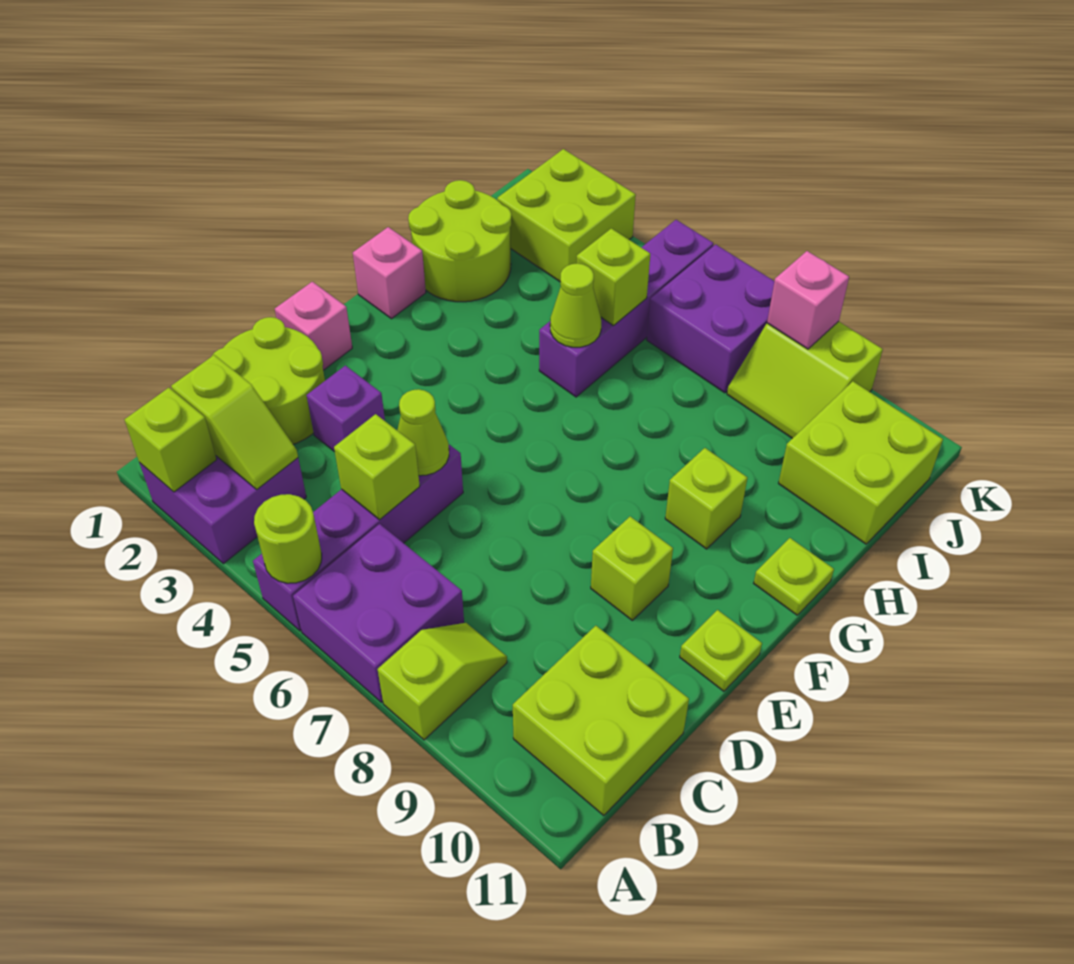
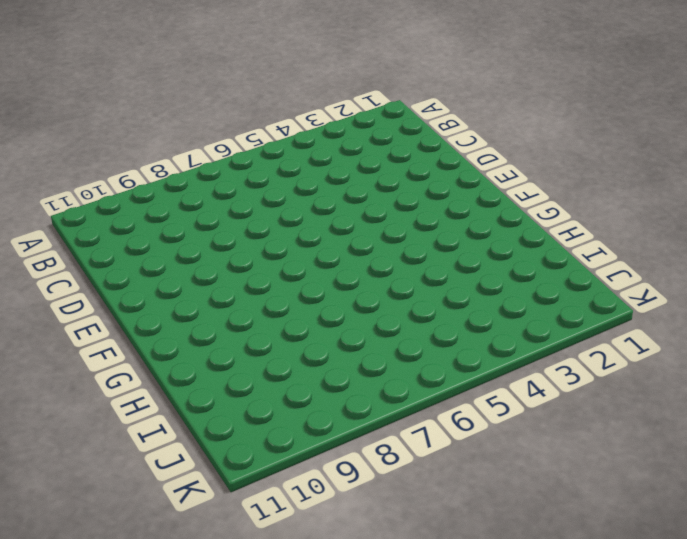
none -> purple brick A2:B3 level 1
none -> purple brick A5:D5 level 1
none -> purple brick A6:B7 level 1

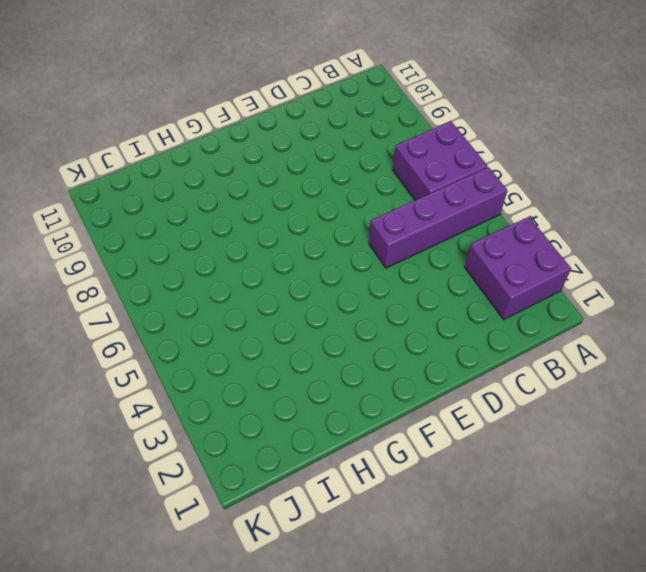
none -> lime slope A8:B8 level 1 top A
none -> lime brick B10:C11 level 1
none -> lime round brick C1:D2 level 1

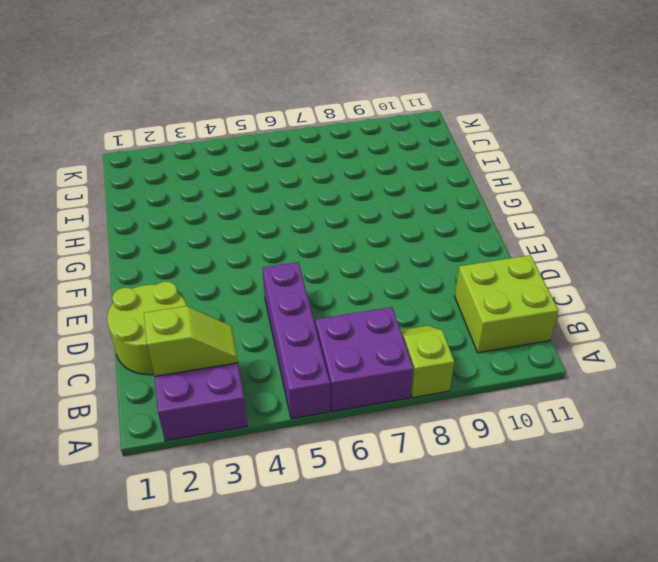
none -> purple brick D3 level 1
none -> pink brick E1 level 1
none -> lime brick E9 level 1

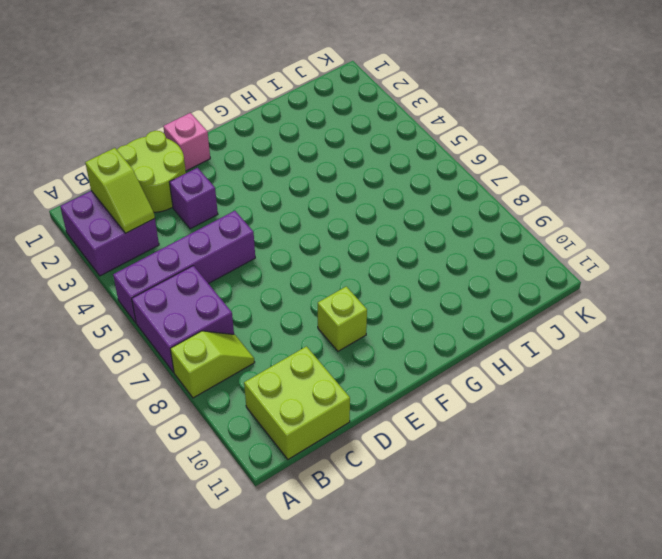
none -> lime plate E11 level 1
none -> pink brick G1 level 1
none -> lime brick G9 level 1

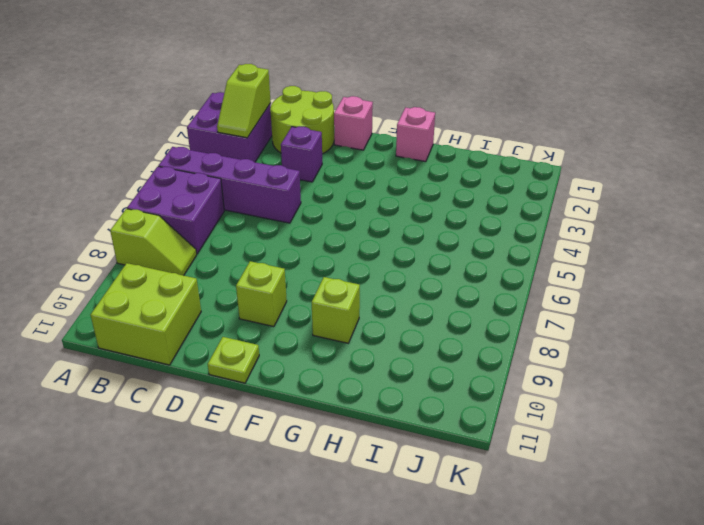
none -> lime plate G11 level 1
none -> lime round brick H1:I2 level 1
none -> purple brick H5:K5 level 1

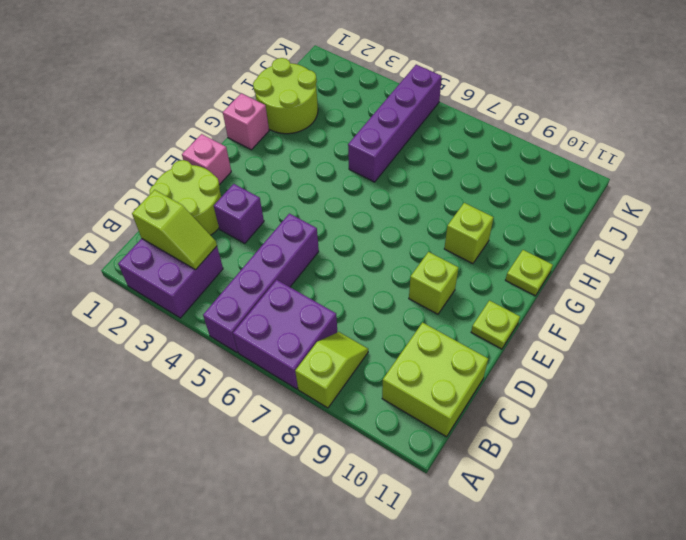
none -> lime brick I10:J11 level 1
none -> lime brick J2:K3 level 1
none -> purple brick J6:K7 level 1

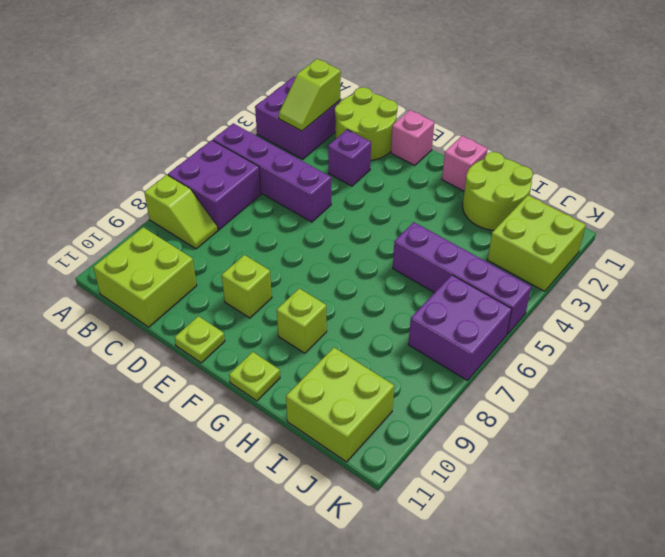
none -> lime slope J8:K9 level 1 top K
none -> lime brick A2 level 2
none -> lime round brick A5 level 2

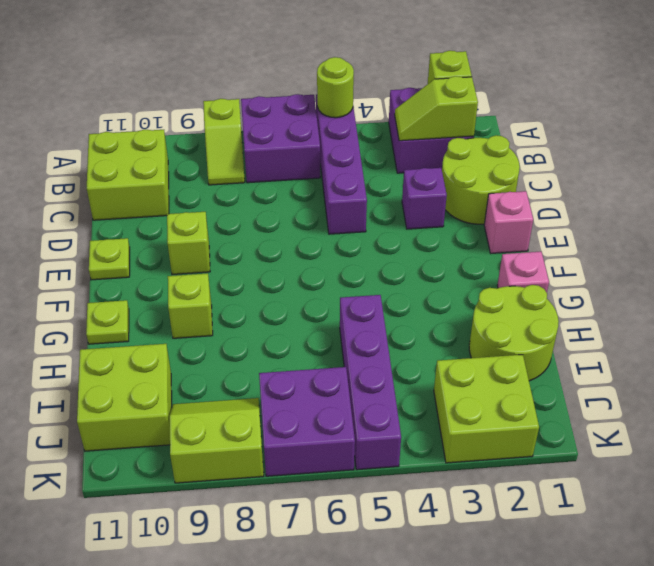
none -> lime brick C5 level 2
none -> lime cone D5 level 2
none -> lime cone H5 level 2

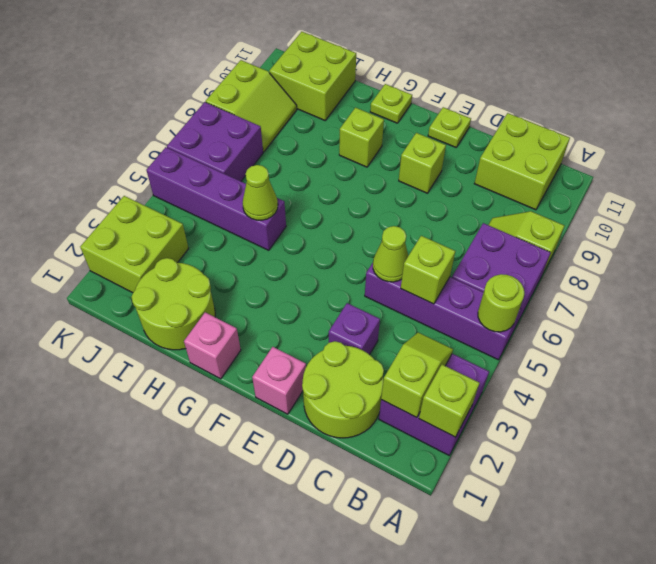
none -> lime brick I5 level 2
none -> pink brick K8 level 2

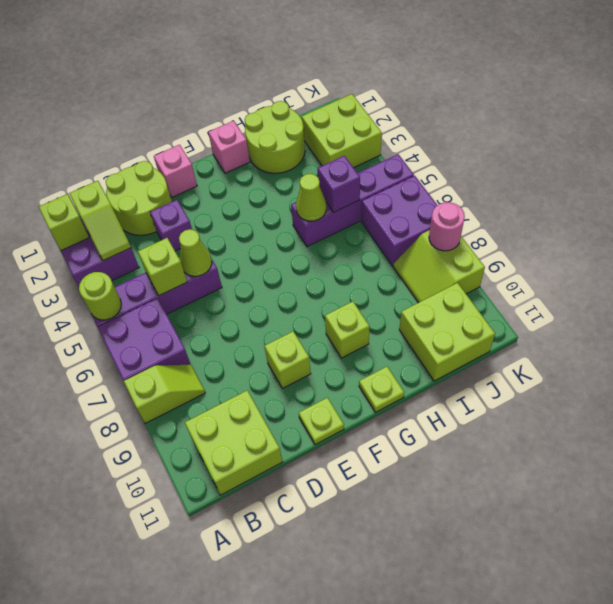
purple brick I5 level 2 -> lime brick I5 level 2
pink round brick K8 level 2 -> pink brick K8 level 2

